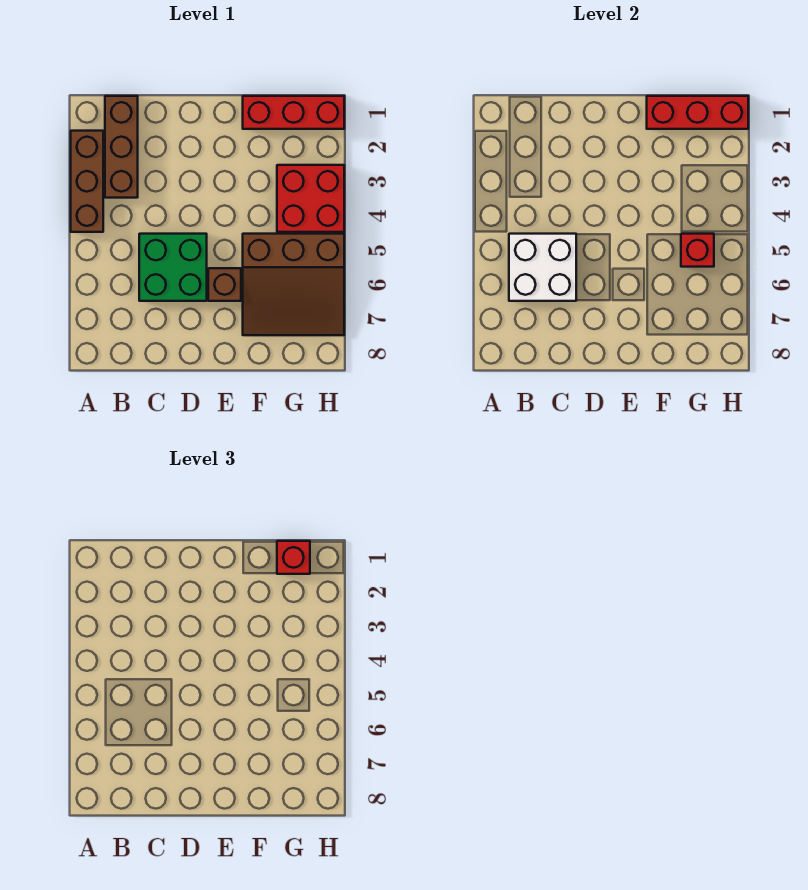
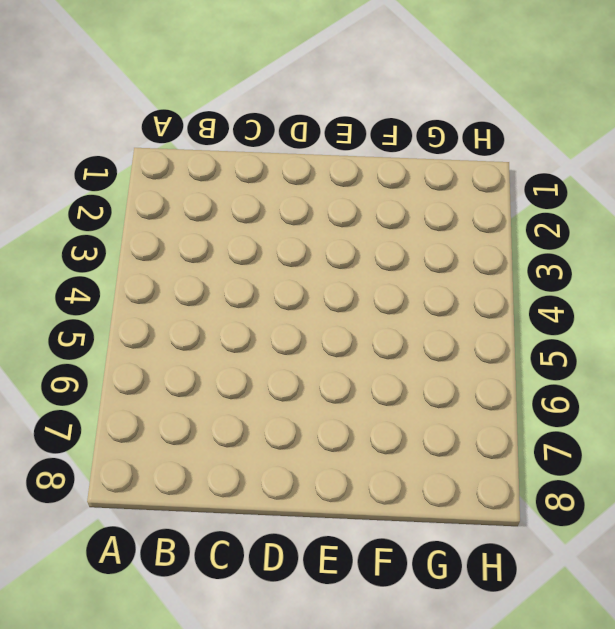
none -> brown brick A2:A4 level 1
none -> brown brick B1:B3 level 1

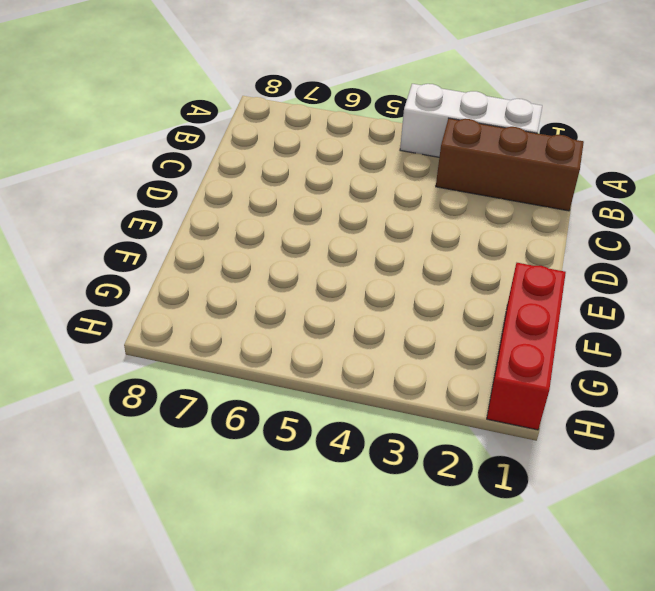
white brick A2:A4 level 1 -> brown brick A2:A4 level 1
none -> green brick C5:D6 level 1
none -> brown brick E6 level 1

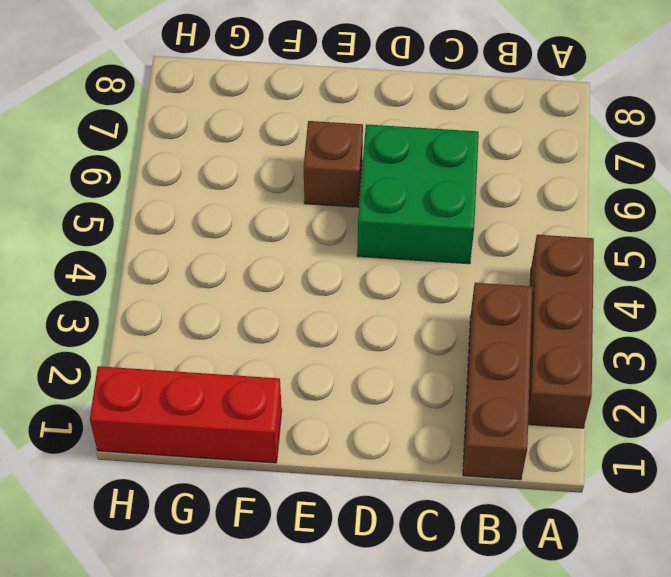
none -> brown slope F5:H7 level 1 top 5
none -> red brick G3:H4 level 1

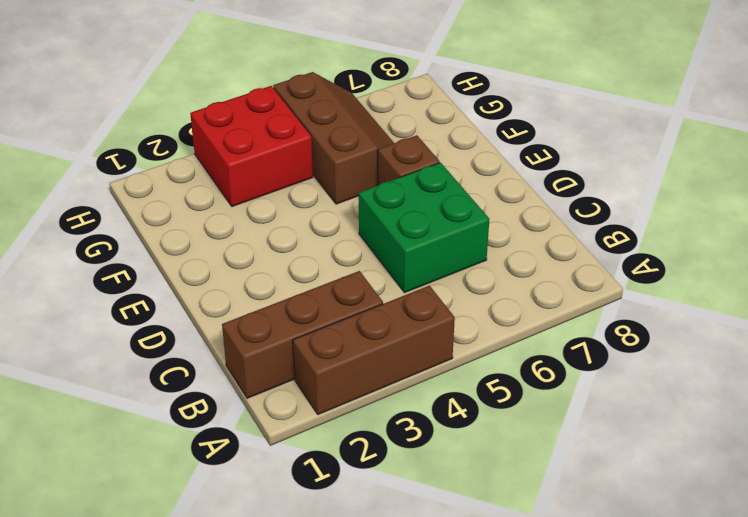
brown slope F5:H6 level 1 top 5 -> brown slope F5:H7 level 1 top 5
none -> red brick F1:H1 level 1
none -> white brick B5:C6 level 2

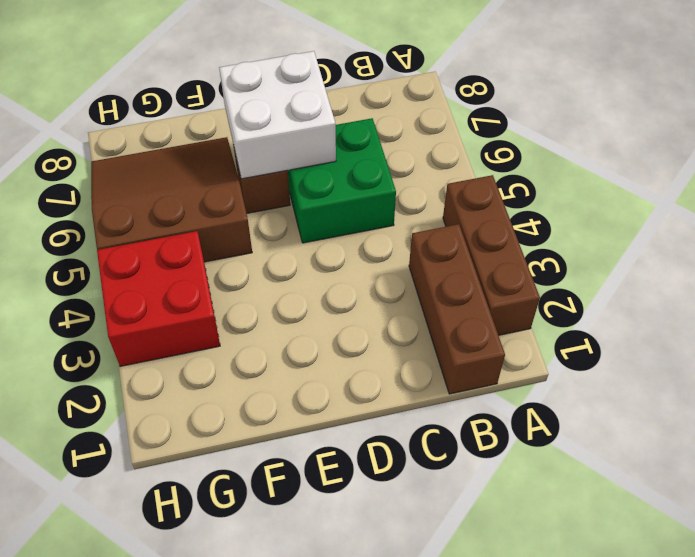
white brick D6:E7 level 2 -> white brick B5:C6 level 2
none -> red brick F1:H1 level 1
none -> red brick F1:H1 level 2

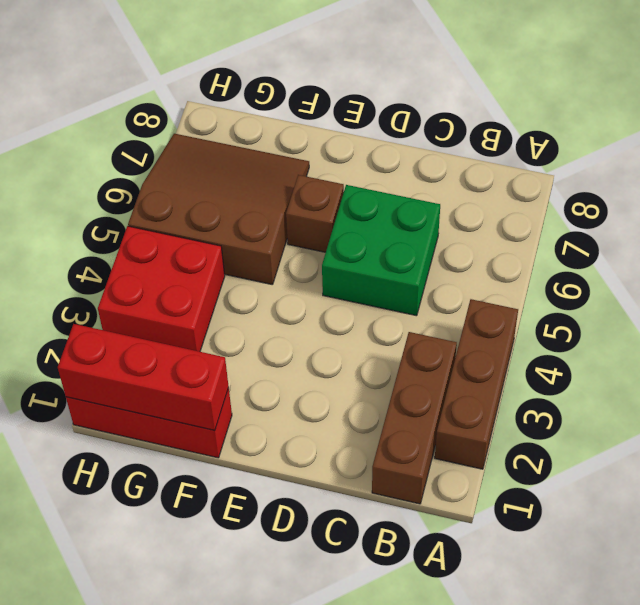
none -> white brick B5:C6 level 2
none -> red brick G5 level 2

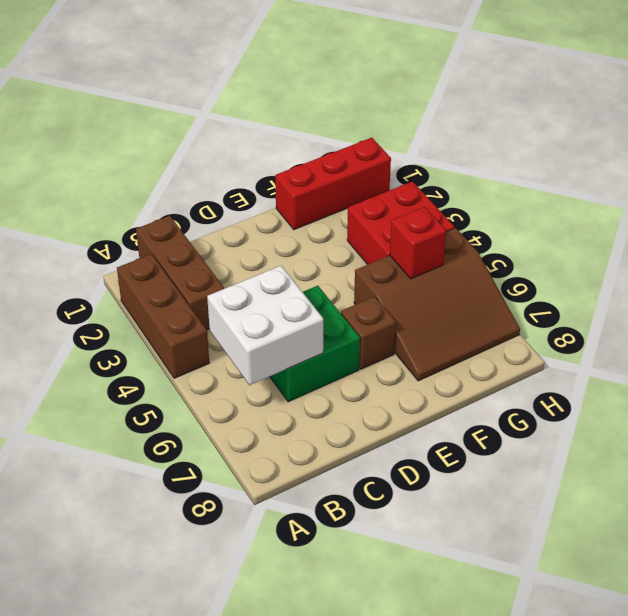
none -> red brick F1:H1 level 2
none -> red brick G1 level 3

